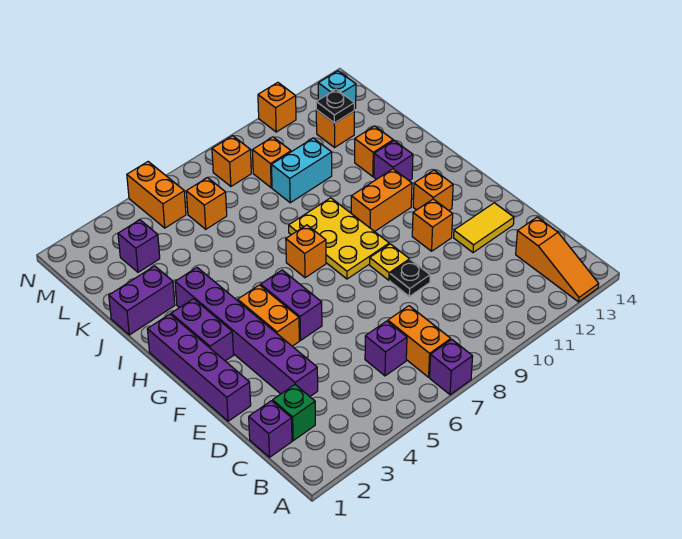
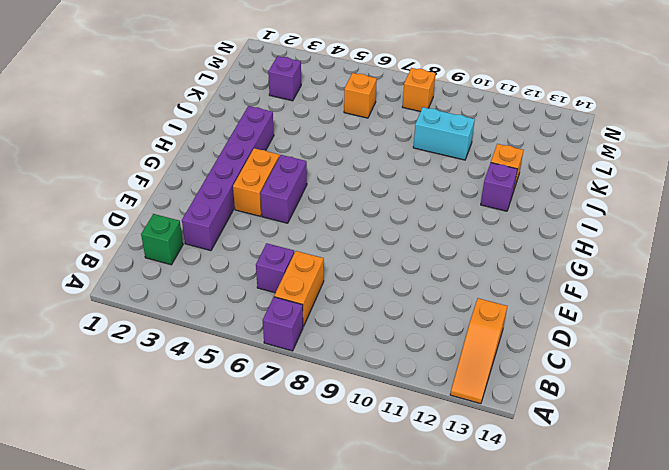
none -> purple brick C1 level 1
none -> purple brick E1:H1 level 1
none -> black plate E9 level 1
none -> yellow tile E12:E13 level 1

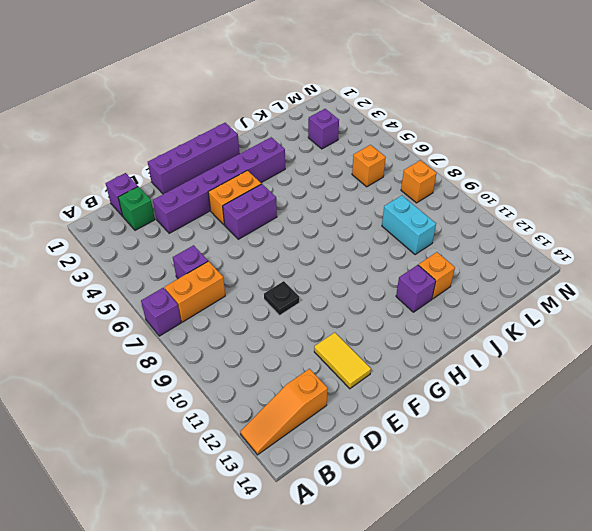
none -> yellow plate F9 level 1
none -> orange brick F11 level 1
none -> purple brick G2:H2 level 1
none -> yellow plate G8:I9 level 1

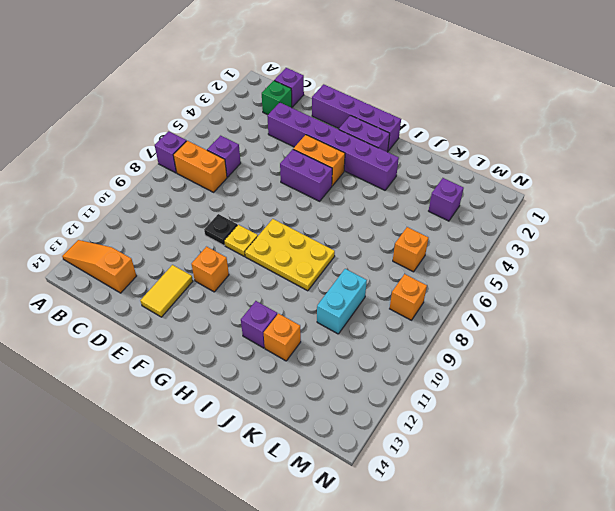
none -> orange brick G12 level 1
none -> orange brick H7 level 1
none -> orange brick H10:H11 level 1
none -> purple brick J1:J2 level 1

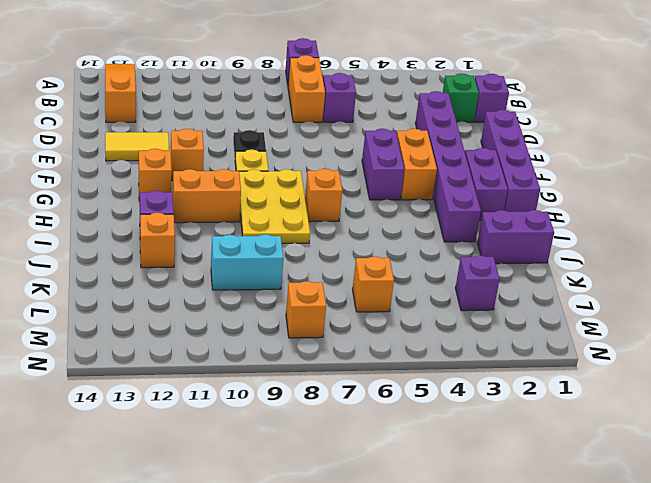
none -> orange brick L9 level 1
none -> orange brick L12 level 1
none -> orange brick M5:N5 level 1
none -> cyan brick M13 level 1

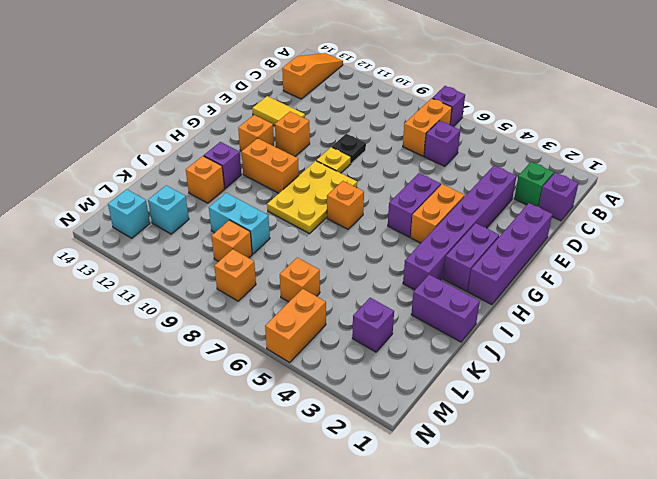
cyan brick L12 level 1 -> orange brick L12 level 1
none -> orange brick N11 level 1
none -> black plate L12 level 2

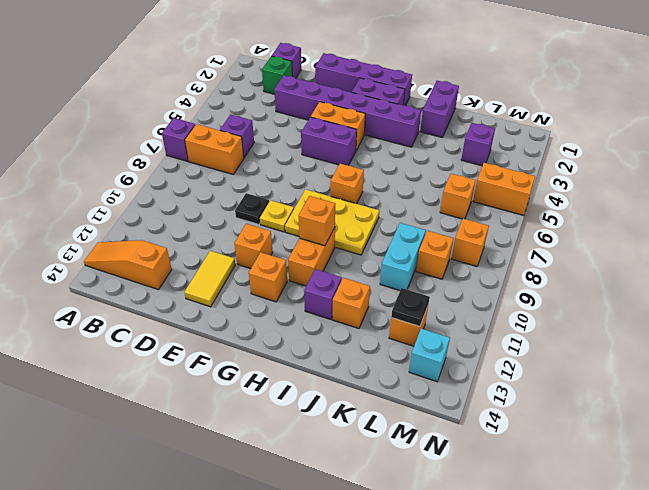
orange brick H10 level 2 -> orange brick N11 level 1

